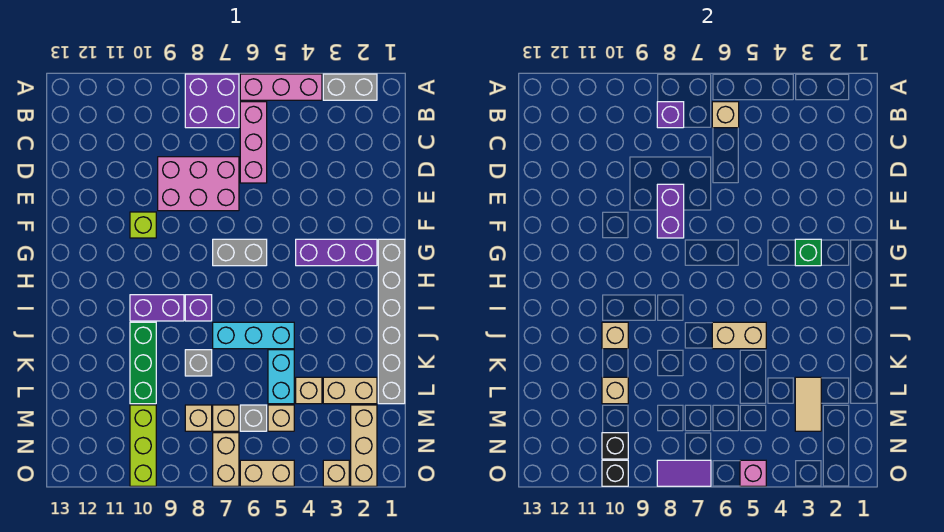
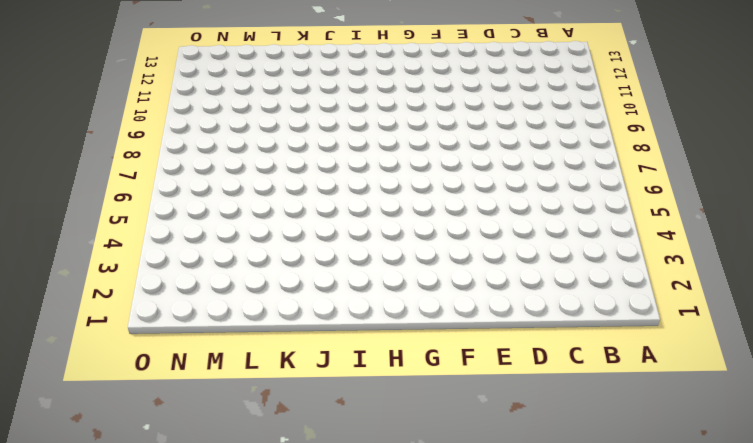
none -> grey brick A2:A3 level 1
none -> pink brick A4:A6 level 1
none -> purple brick A7:B8 level 1
none -> pink brick B6:D6 level 1

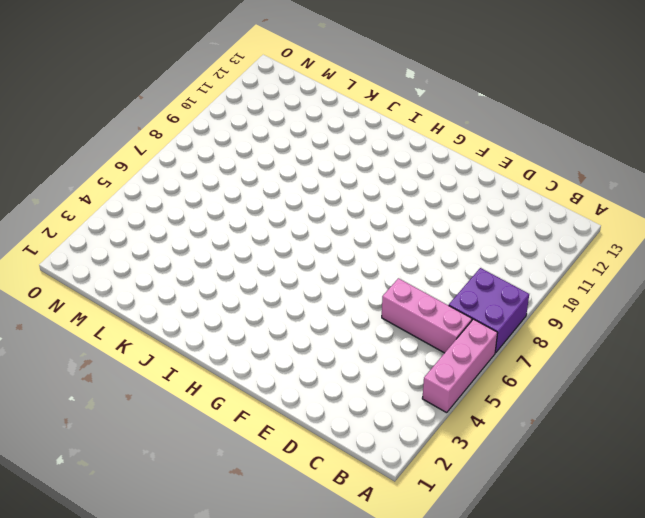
none -> grey brick A2:A3 level 1
none -> pink brick D7:E9 level 1
none -> lime brick F10 level 1
none -> grey brick G1:L1 level 1

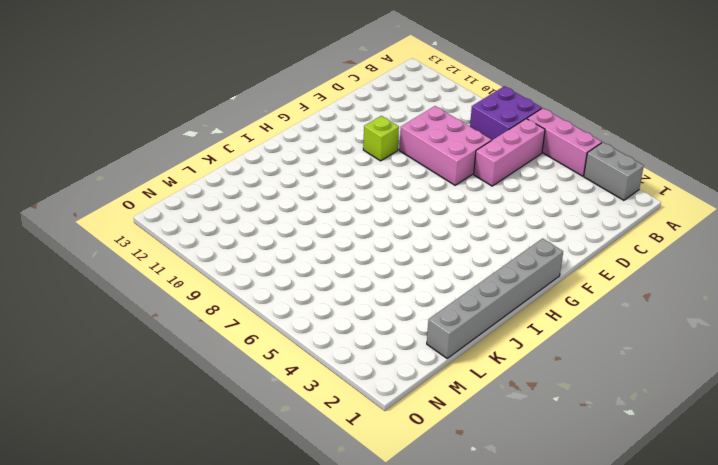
none -> purple brick G2:G4 level 1
none -> grey brick G6:G7 level 1
none -> purple brick I8 level 1
none -> purple brick I9:I10 level 1

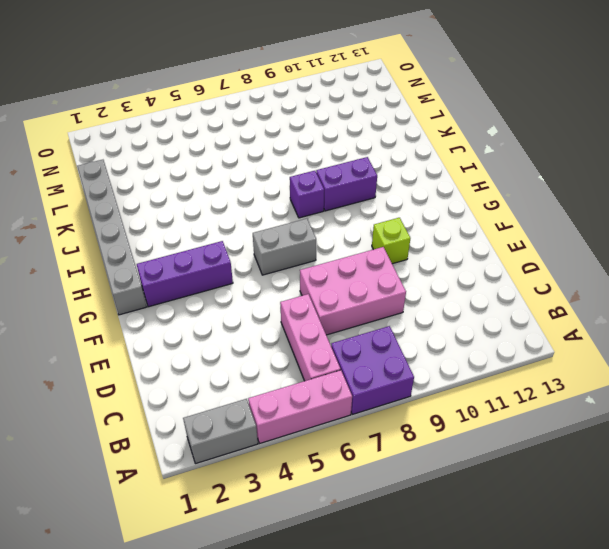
none -> cyan brick J5:J7 level 1
none -> green brick J10:L10 level 1
none -> cyan brick K5:L5 level 1
none -> grey brick K8 level 1

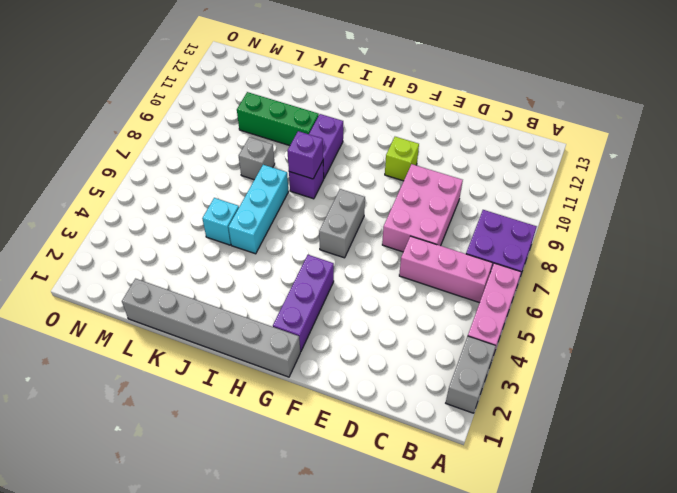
purple brick I8 level 2 -> purple brick B8 level 2
cyan brick K5 level 1 -> cyan brick K5:L5 level 1
none -> tan brick L2:L3 level 1
none -> tan brick L4 level 1
none -> tan brick M2:O2 level 1
none -> tan brick M5 level 1

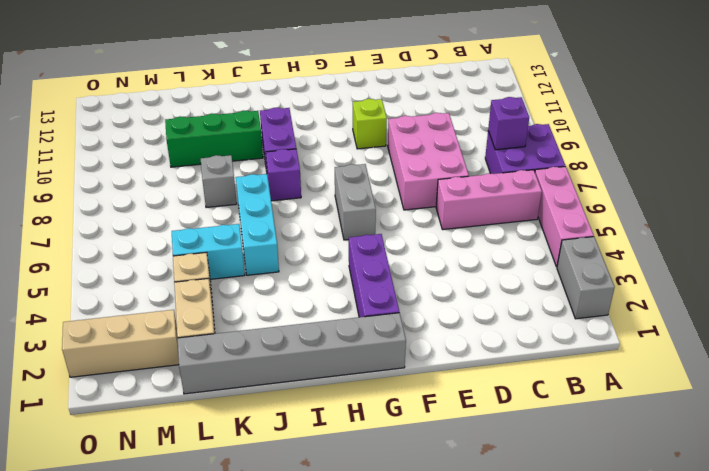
none -> tan brick M5 level 1
none -> grey brick M6 level 1
none -> tan brick M7 level 1
none -> tan brick M8 level 1

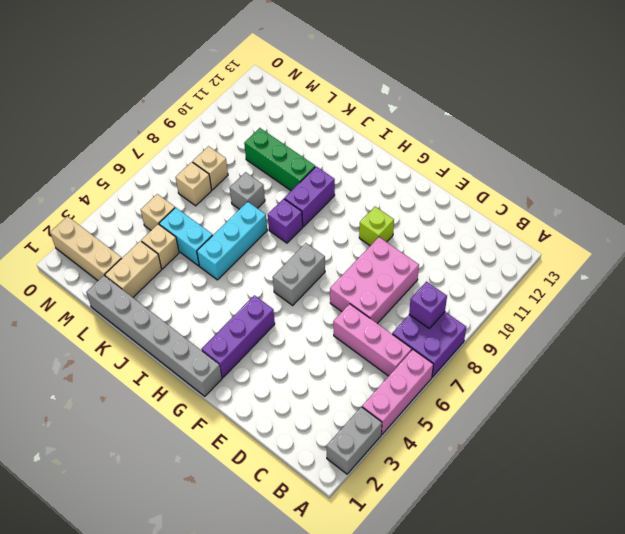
none -> grey brick M6 level 1
none -> lime brick M10:O10 level 1
none -> tan brick N7:O7 level 1
none -> tan brick O3 level 1

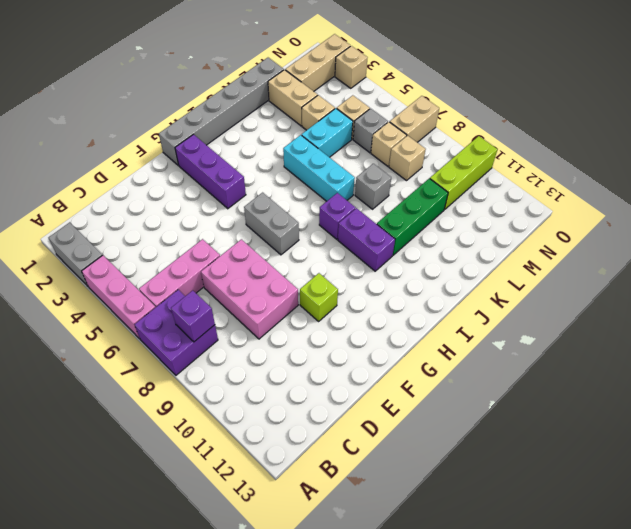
none -> tan brick O5:O6 level 1
none -> tan brick B6 level 2
none -> purple brick E8:F8 level 2
none -> green brick G3 level 2

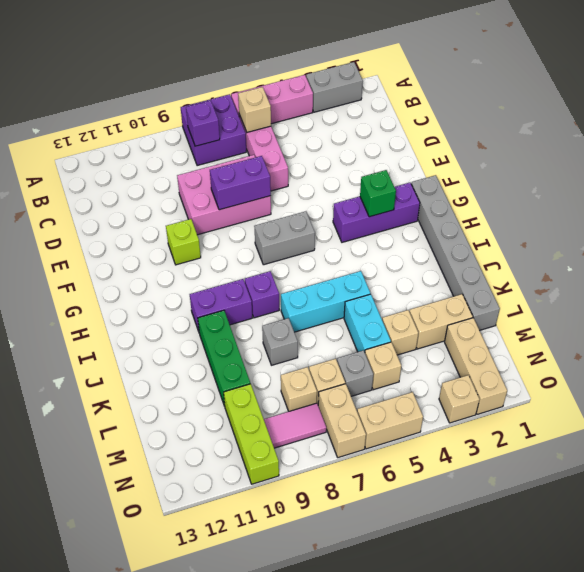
purple brick E7:E8 level 2 -> purple brick E8:F8 level 2
pink tile N8:N9 level 1 -> none
none -> tan brick J5:J6 level 2
none -> tan brick J10 level 2
none -> tan tile L3:M3 level 2
none -> tan brick L10 level 2

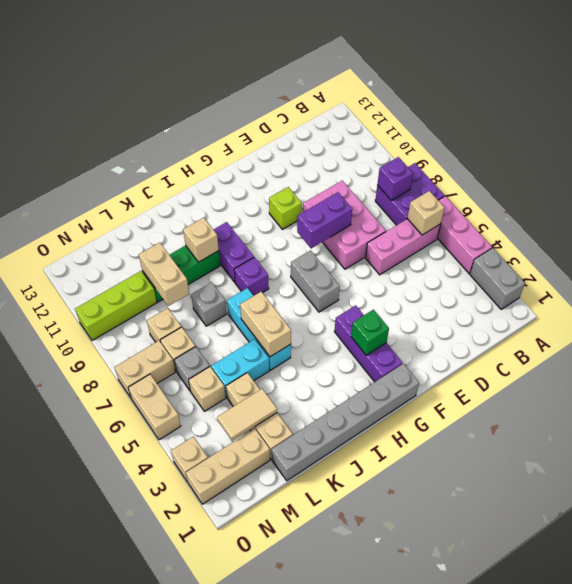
tan brick L9:L10 level 2 -> tan brick L10 level 2
none -> black brick N10 level 2
none -> pink brick O5 level 2
none -> purple tile O7:O8 level 2
none -> black brick O10 level 2

